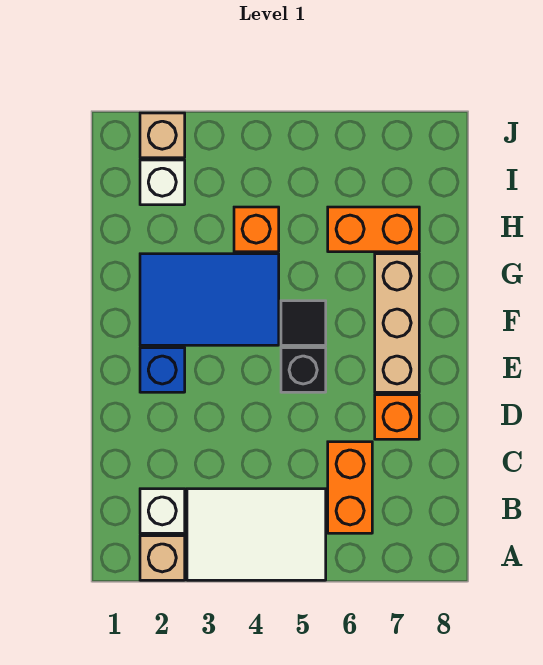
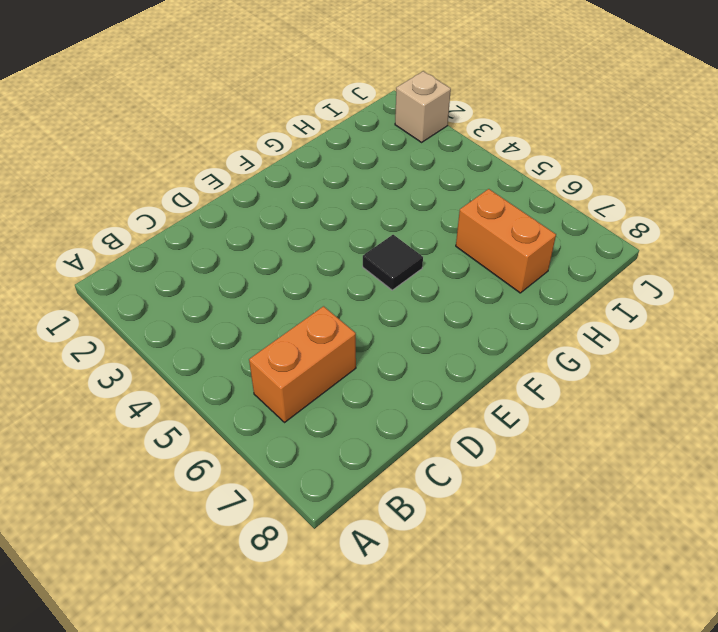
none -> tan brick A2 level 1
none -> white tile A3:B5 level 1
none -> white brick B2 level 1

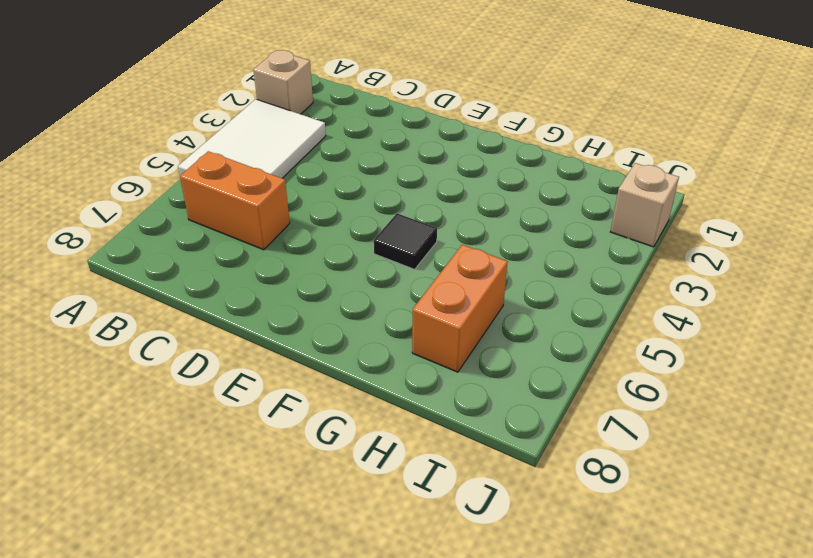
none -> white brick B2 level 1
none -> orange brick D7 level 1
none -> blue brick E2 level 1

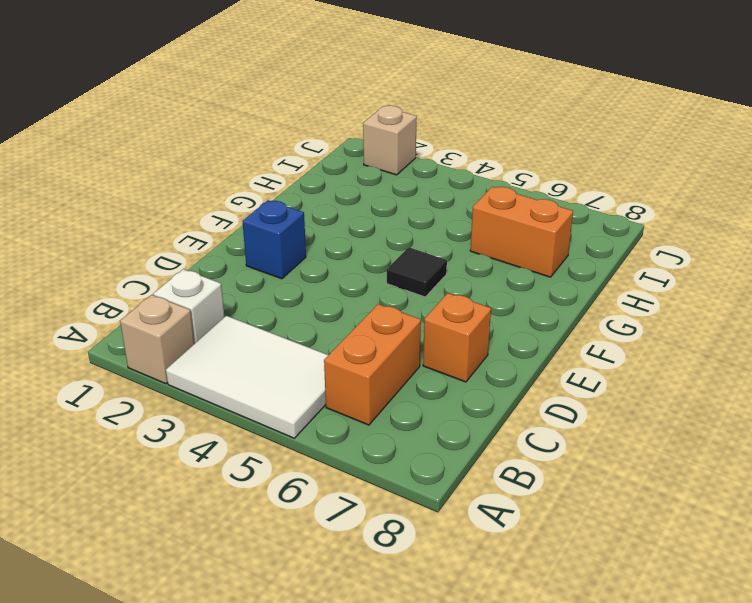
none -> black brick E5 level 1
none -> tan brick E7:G7 level 1
none -> blue tile F2:G4 level 1

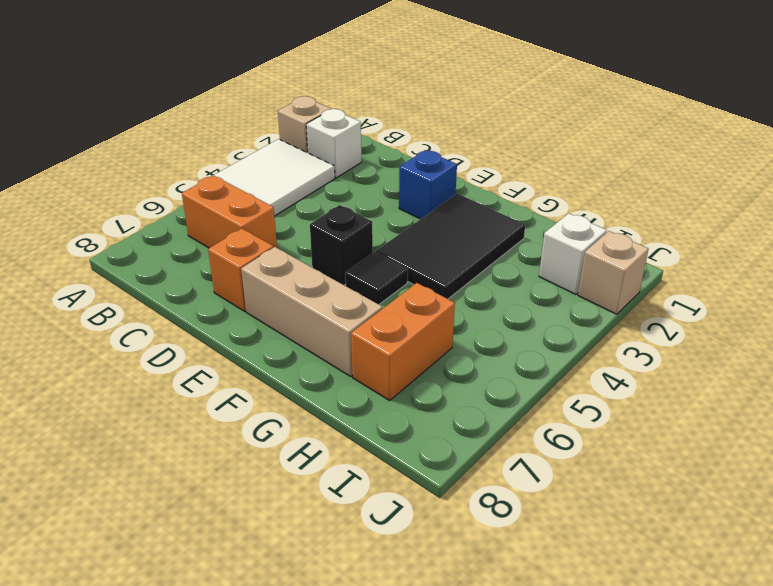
black tile F2:G4 level 1 -> blue tile F2:G4 level 1
none -> orange brick H4 level 1

